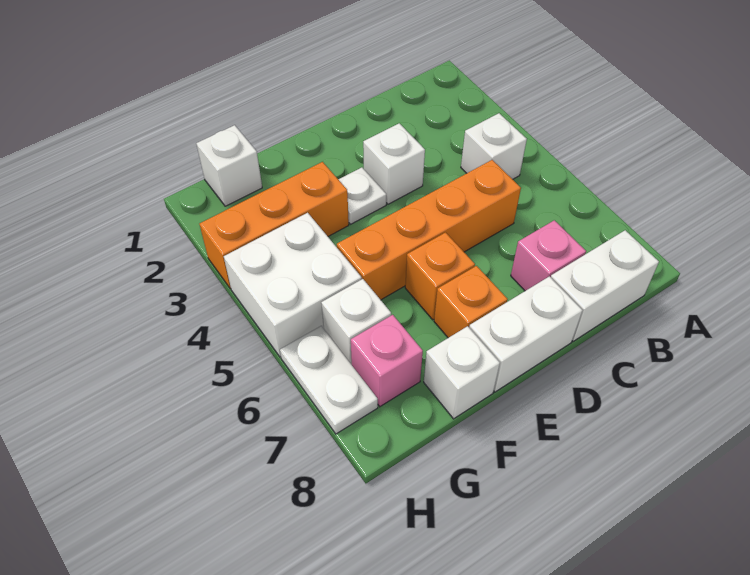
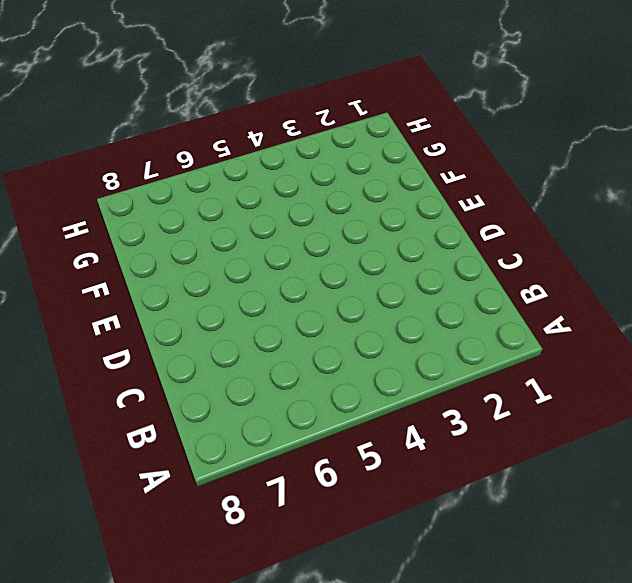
none -> white brick B4 level 1
none -> white brick B8:C8 level 1
none -> orange brick C5:F5 level 1

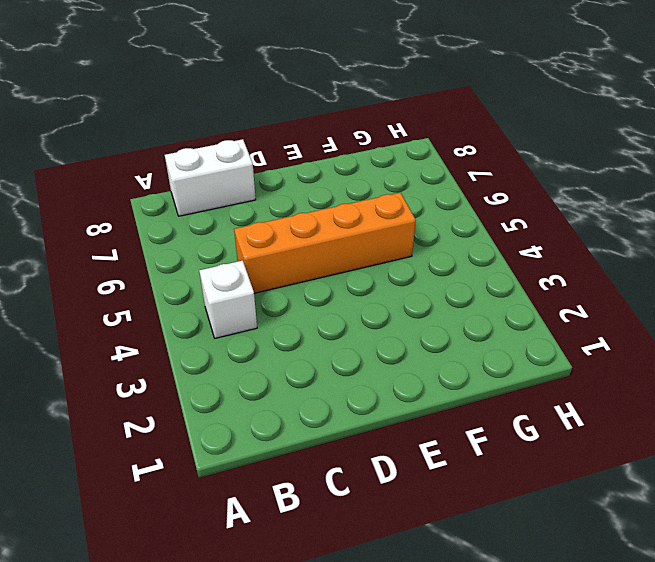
none -> pink brick C7 level 1
none -> white brick D3 level 1
none -> white brick D8:E8 level 1

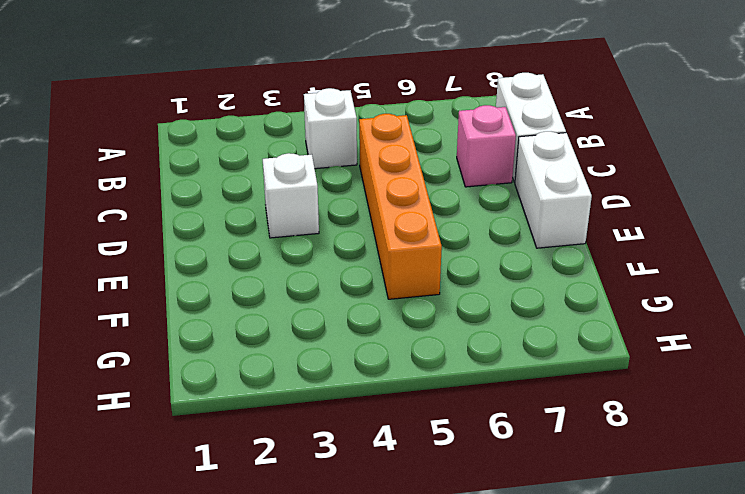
none -> white plate E3 level 1
none -> orange brick E6 level 1
none -> orange brick E7 level 1

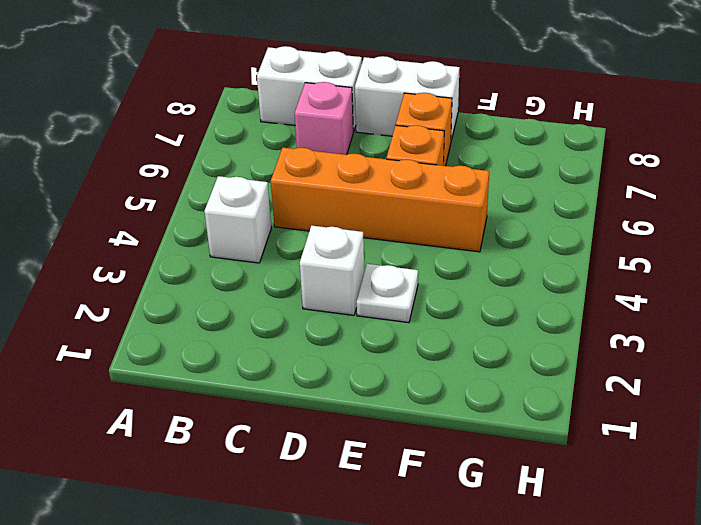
none -> orange brick F3:H3 level 1
none -> white brick F8 level 1
none -> white brick G1 level 1

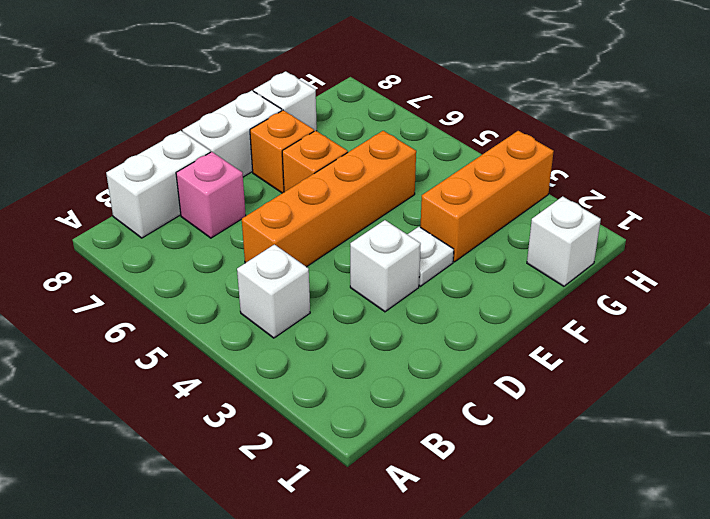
none -> white brick G4:H5 level 1
none -> white brick G6 level 1
none -> pink brick G7 level 1

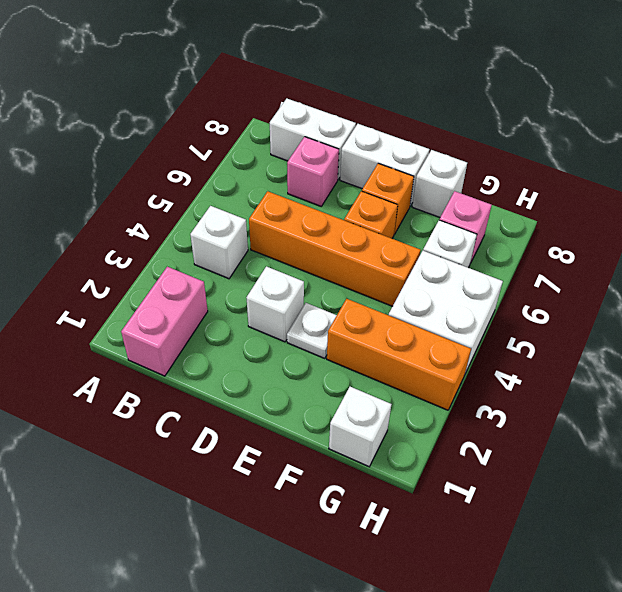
pink brick B1:B2 level 1 -> none
none -> white plate H6:H7 level 1

